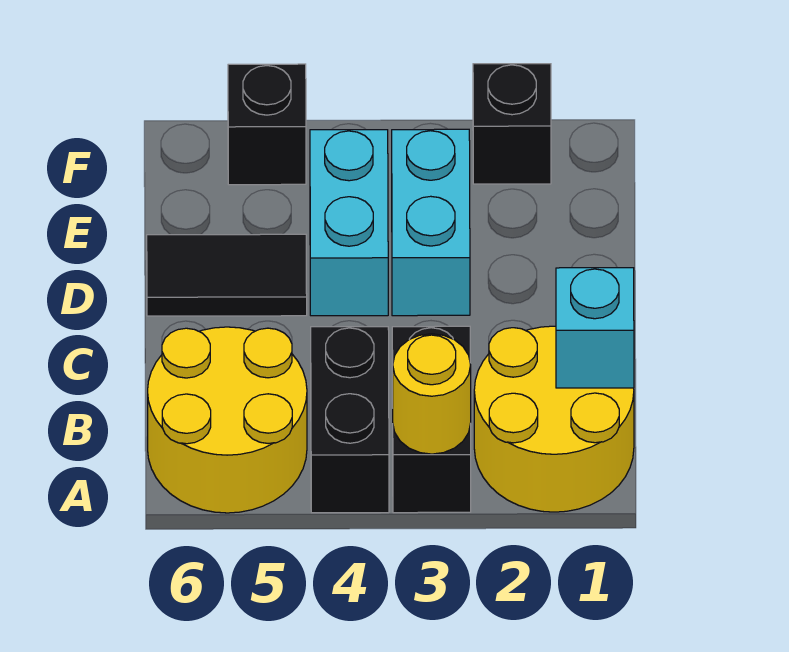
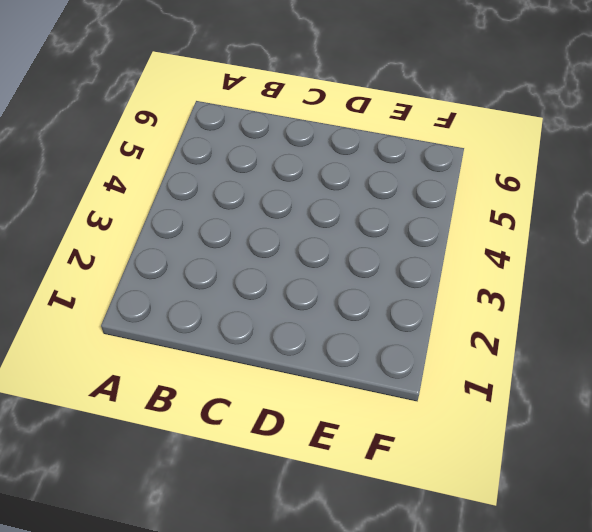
none -> yellow round brick A1:B2 level 1
none -> black brick A3:B3 level 1

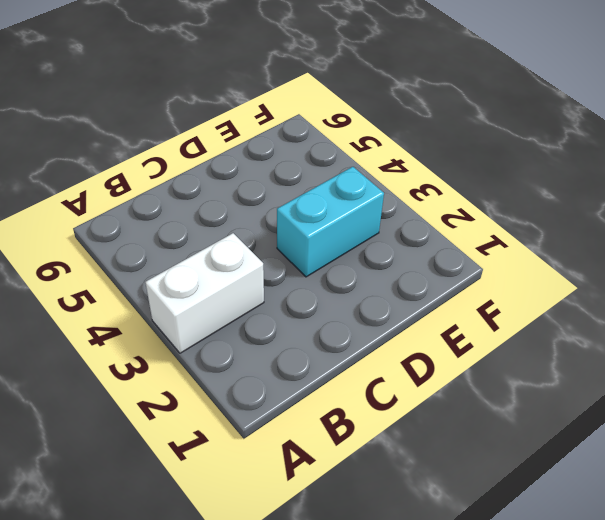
white brick A3:B3 level 1 -> black brick A3:B3 level 1
none -> yellow round brick A1:B2 level 1
none -> black brick A4:B4 level 1

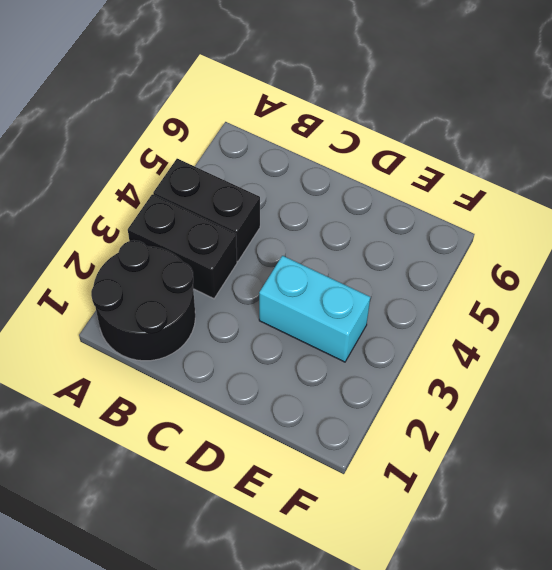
black round brick A1:B2 level 1 -> yellow round brick A1:B2 level 1
none -> yellow round brick A5:B6 level 1
none -> cyan brick D4:E4 level 1

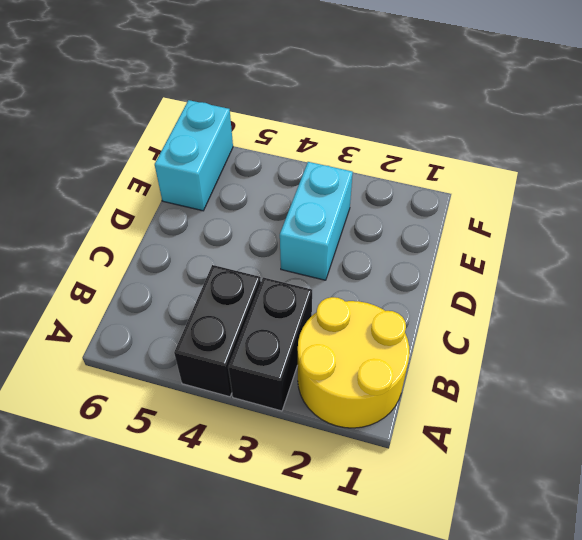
cyan brick E6:F6 level 1 -> cyan brick D4:E4 level 1
none -> yellow round brick A5:B6 level 1
none -> black tile D5:D6 level 1

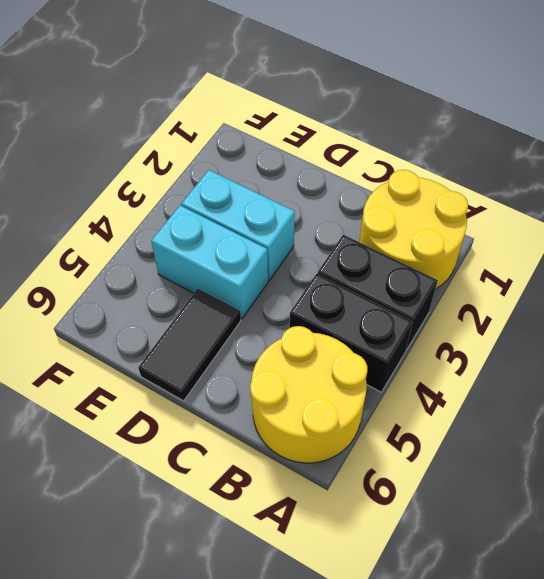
none -> black brick F2 level 1
none -> black brick F5 level 1

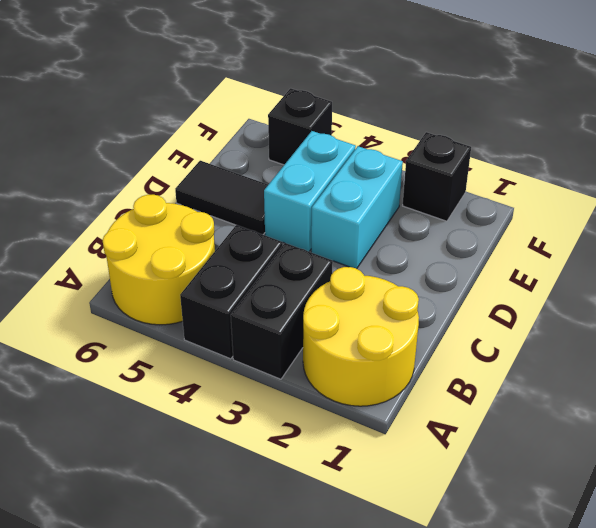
none -> yellow round brick A3 level 2
none -> cyan brick B1 level 2

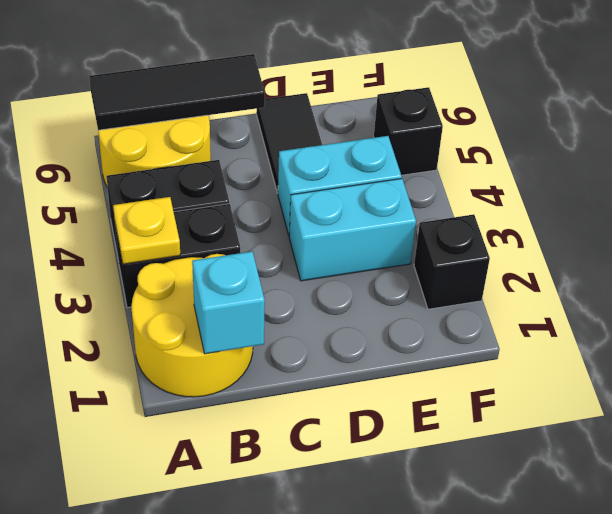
yellow plate A3 level 2 -> yellow round brick A3 level 2
black tile A6:C6 level 2 -> none

